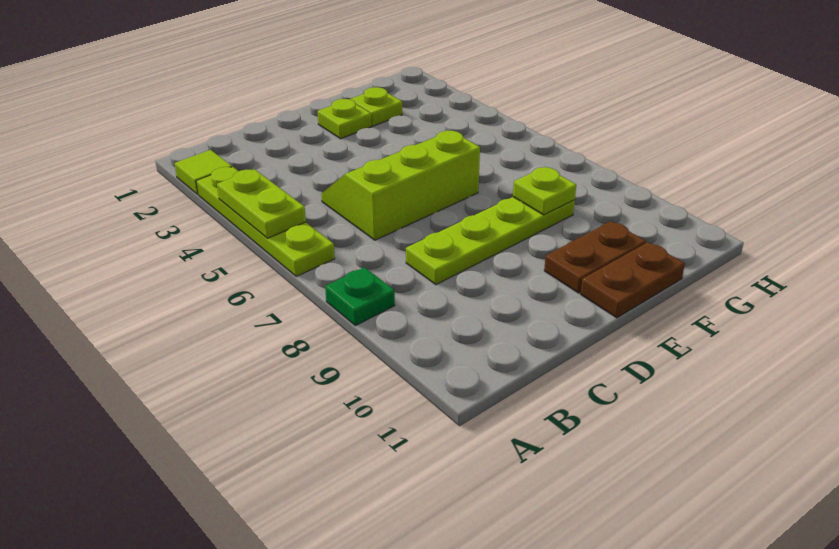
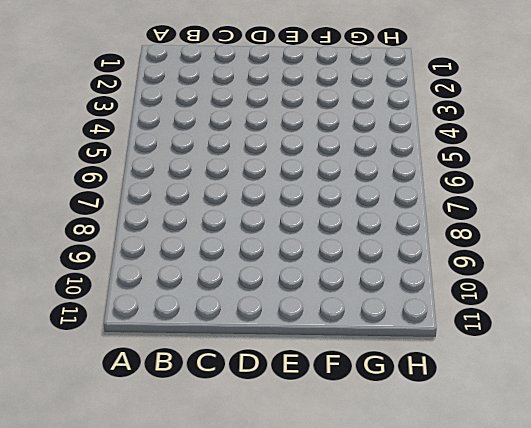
none -> lime tile A2 level 1
none -> lime plate A3:A6 level 1

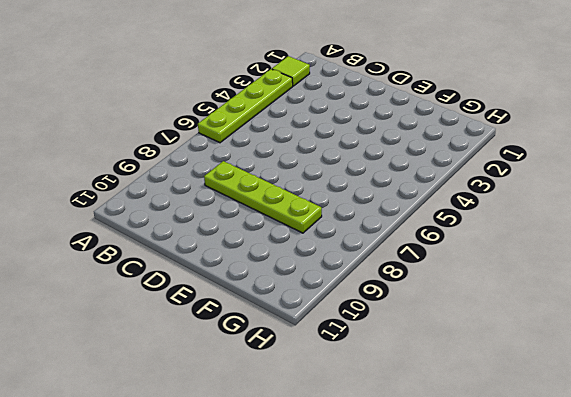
none -> green plate A8 level 1
none -> lime slope C5:E6 level 1 top 6

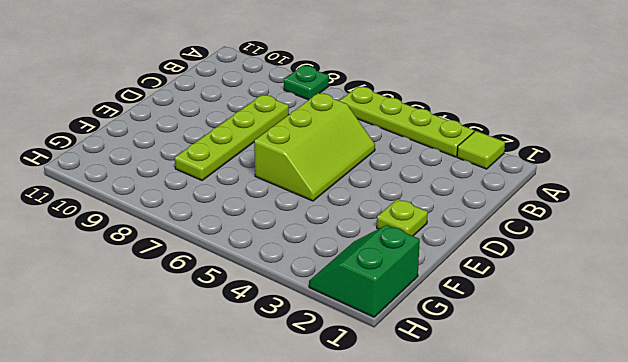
green slope G1:H2 level 1 top 1 -> none
none -> brown plate E10:F10 level 1
none -> brown plate E11:F11 level 1

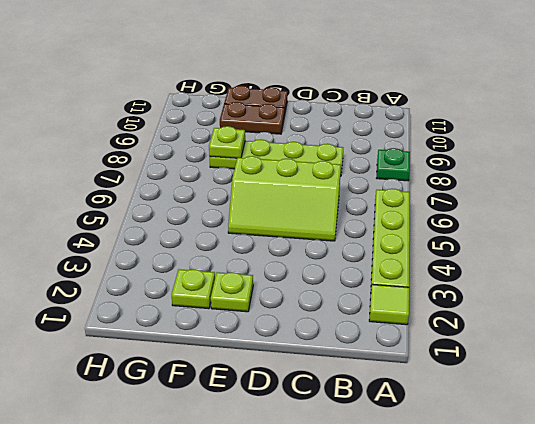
none -> lime plate A4:A5 level 2

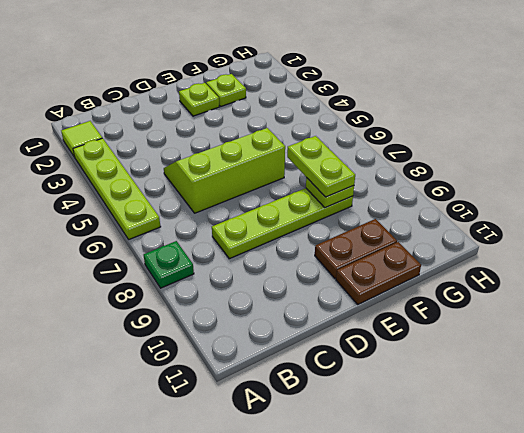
lime plate F7:F8 level 3 -> lime plate A4:A5 level 2

